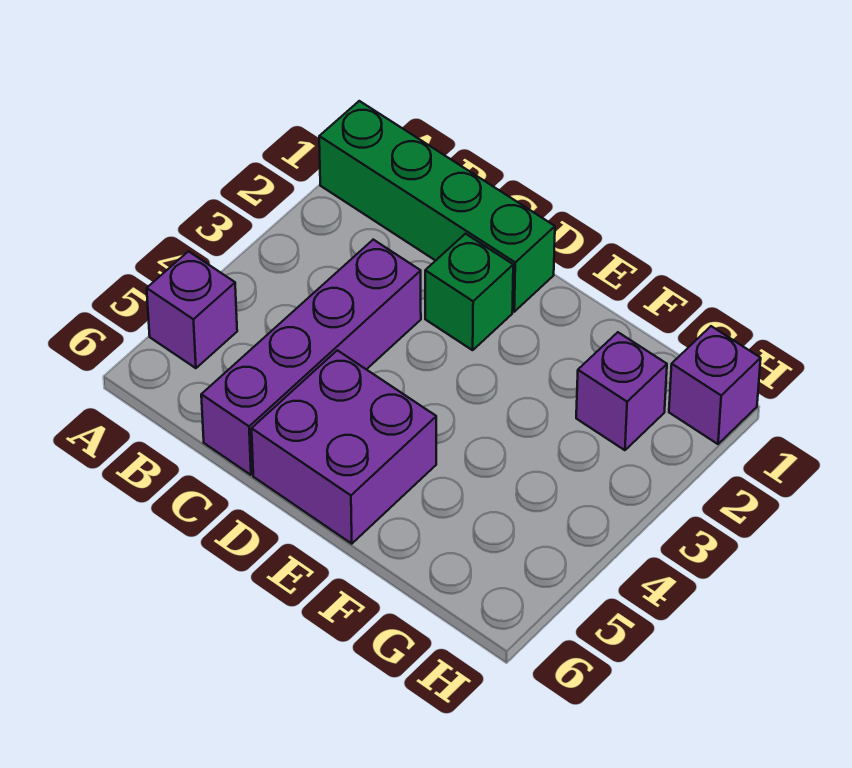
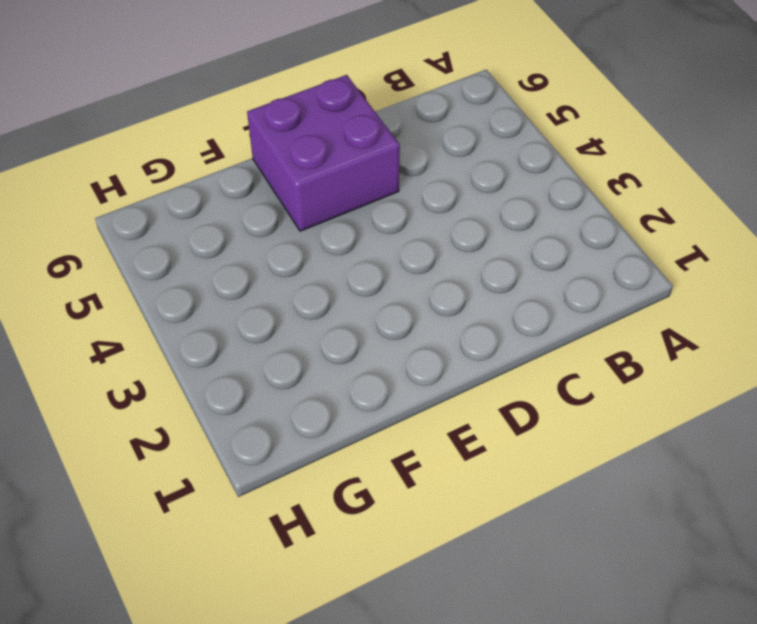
none -> green brick A1:D1 level 1
none -> purple brick A5 level 1

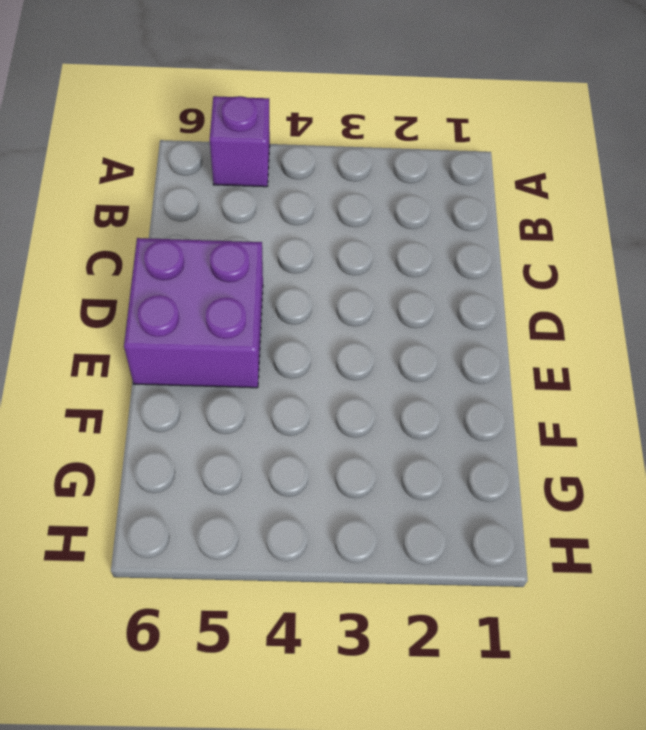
none -> green brick A1:D1 level 1
none -> purple brick C3:C6 level 1

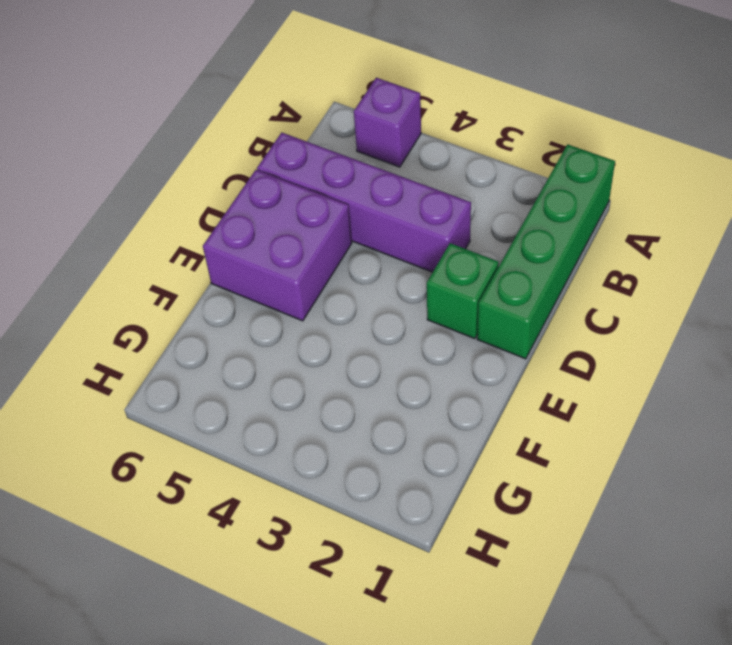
none -> purple brick G2 level 1
none -> purple brick H1 level 1

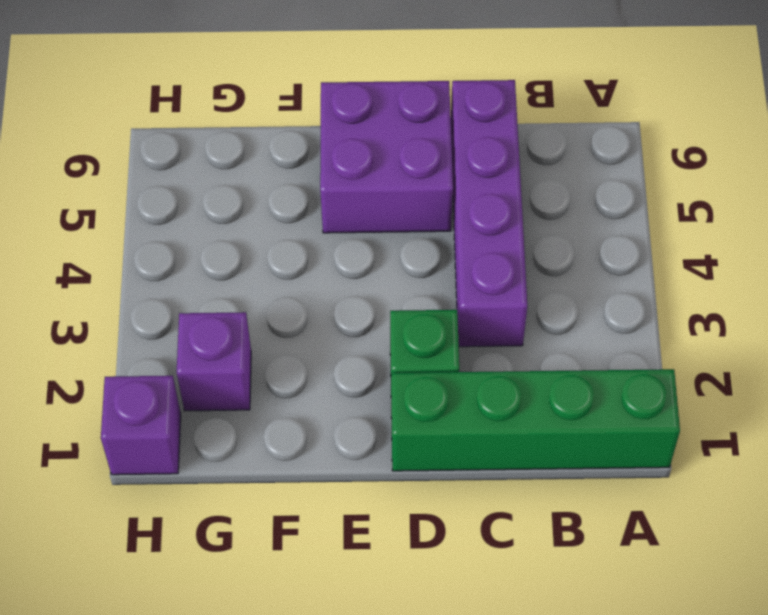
none -> purple brick A5 level 1

